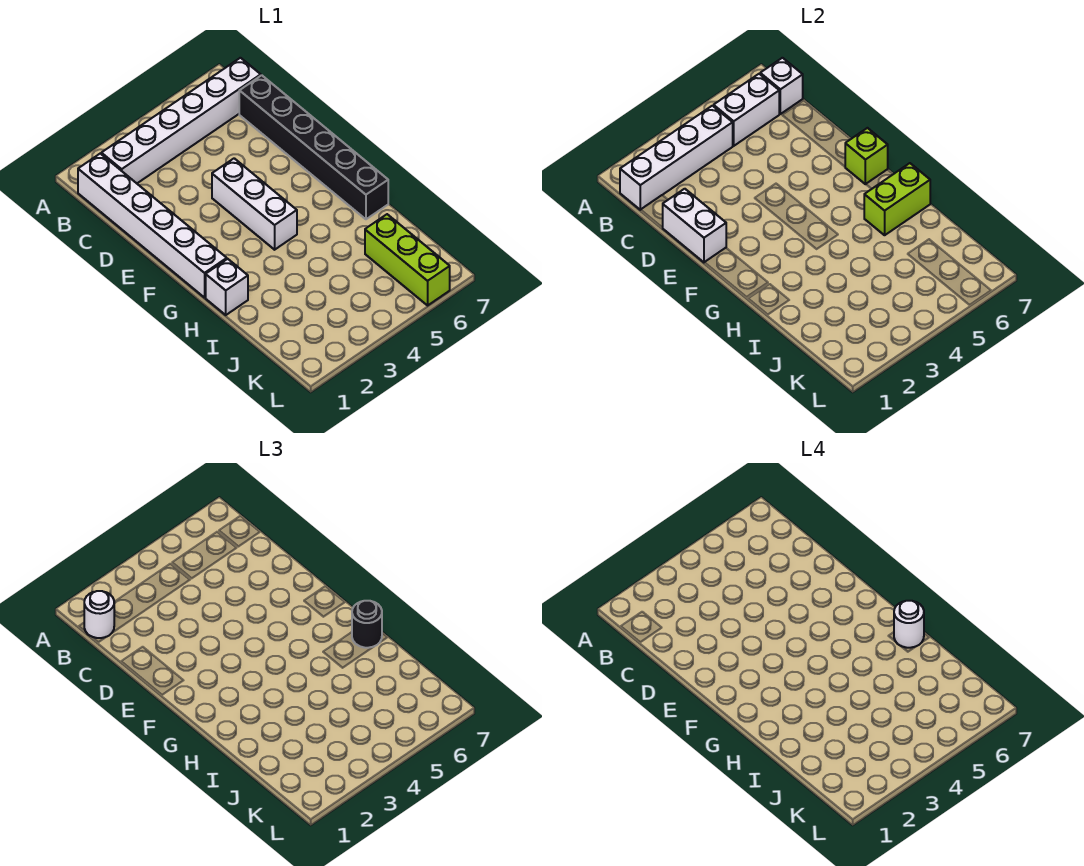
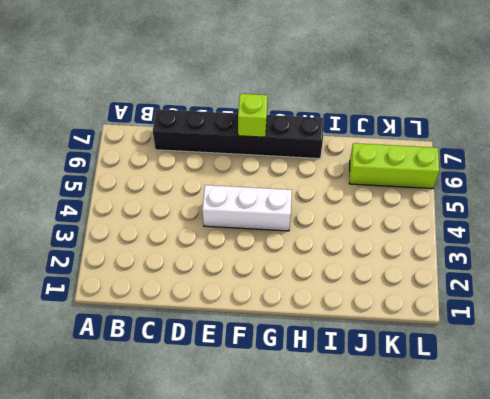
none -> white brick B1:G1 level 1
none -> white brick B2:B7 level 1
none -> white brick H1 level 1

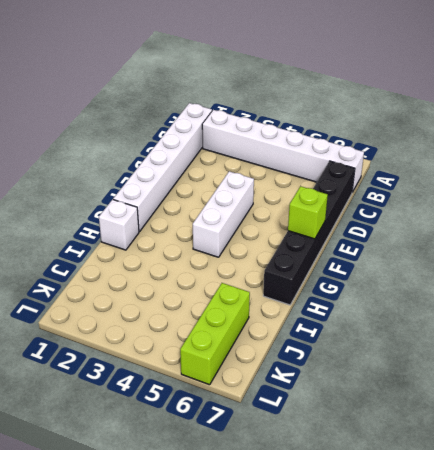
none -> white brick B1:B4 level 2
none -> white brick B5:B6 level 2
none -> white brick B7 level 2

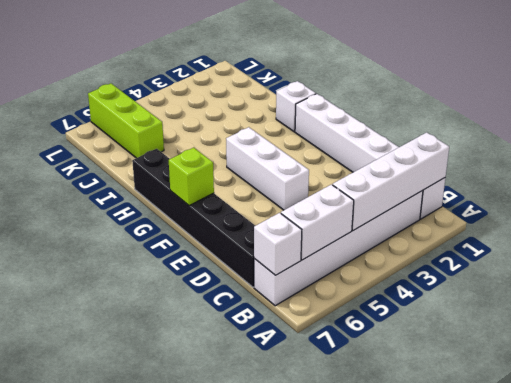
none -> white brick D1:E1 level 2
none -> lime brick H6:H7 level 2
none -> white round brick B1 level 3

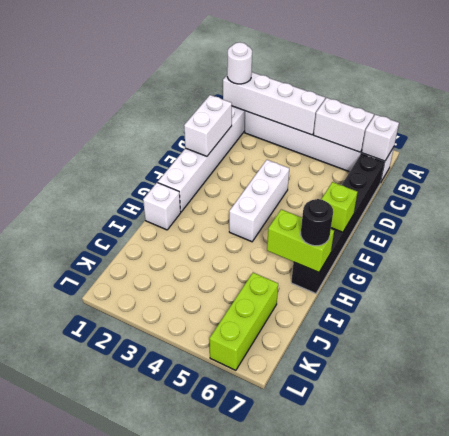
none -> white round brick H7 level 4

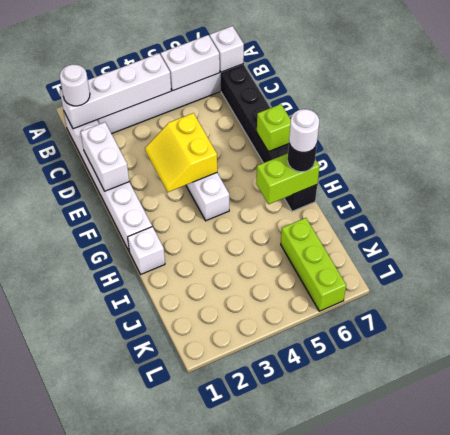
yellow slope E3:F4 level 2 top 4 -> none

